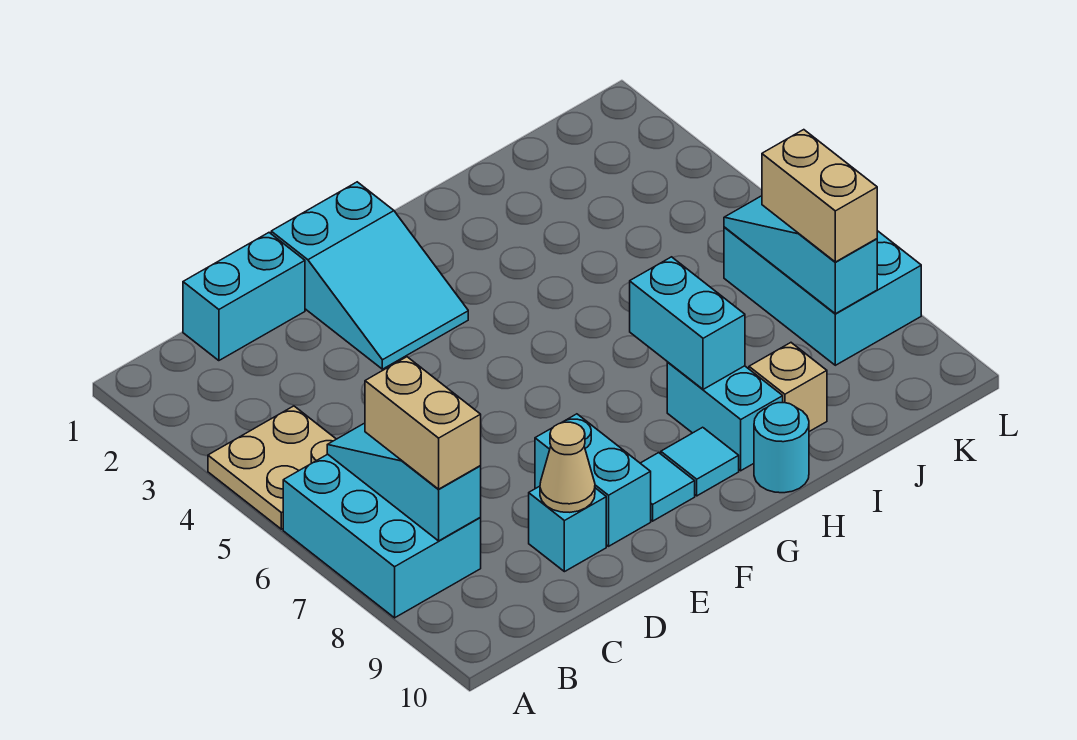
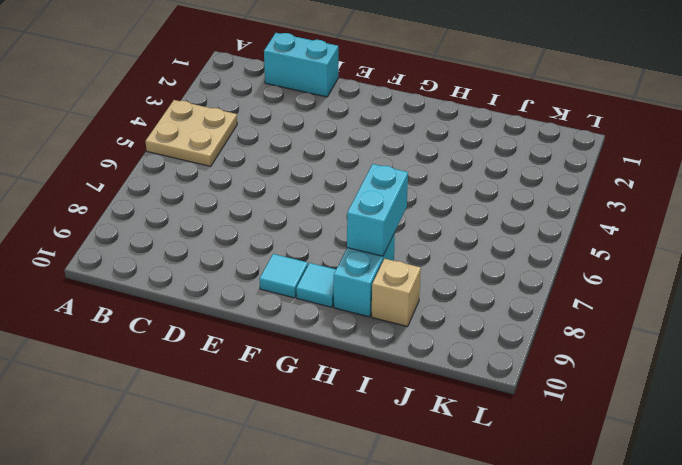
none -> cyan brick A6:B8 level 1
none -> cyan brick D9 level 1
none -> cyan slope E1:F3 level 1 top 1

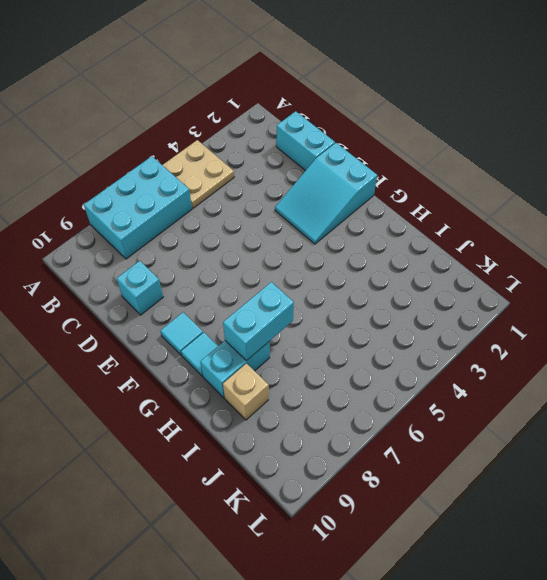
none -> cyan brick E8:E9 level 1
none -> cyan round brick H10 level 1
none -> cyan brick K6:L8 level 1

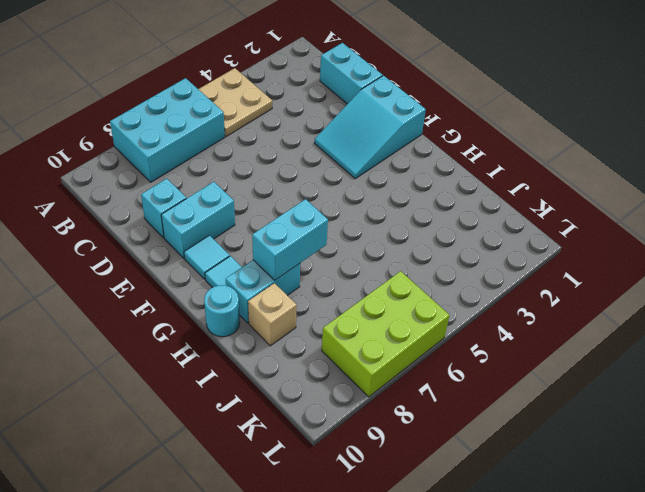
lime brick K6:L8 level 1 -> cyan brick K6:L8 level 1
none -> cyan slope B6:B8 level 2 top 8
none -> tan cone D9 level 2
none -> cyan slope K6:K8 level 2 top 8

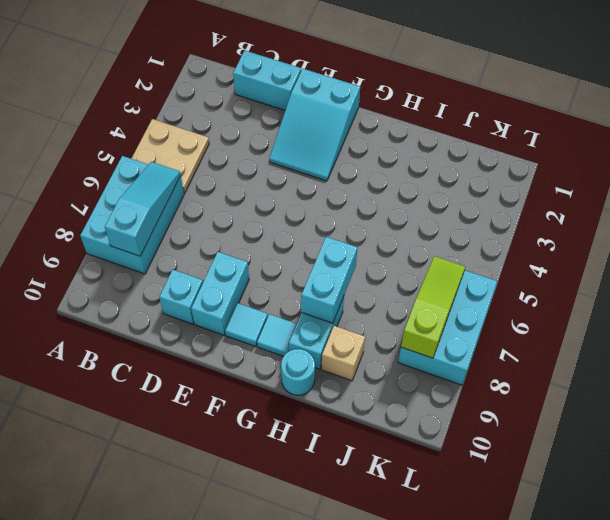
lime slope K6:K8 level 2 top 8 -> cyan slope K6:K8 level 2 top 8
none -> tan cone D9 level 2
none -> tan brick B7:B8 level 3
none -> tan brick K7:K8 level 3

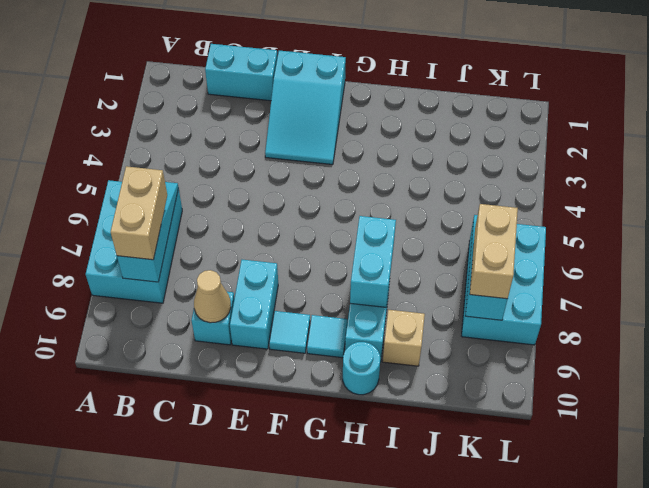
none -> tan plate A4:B5 level 1

